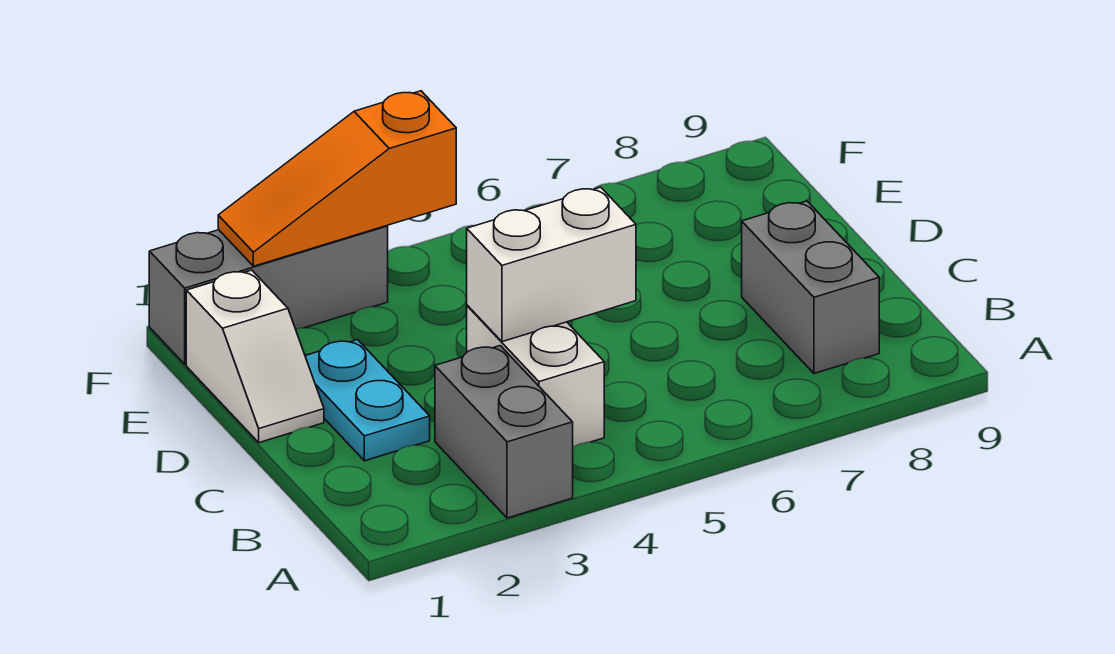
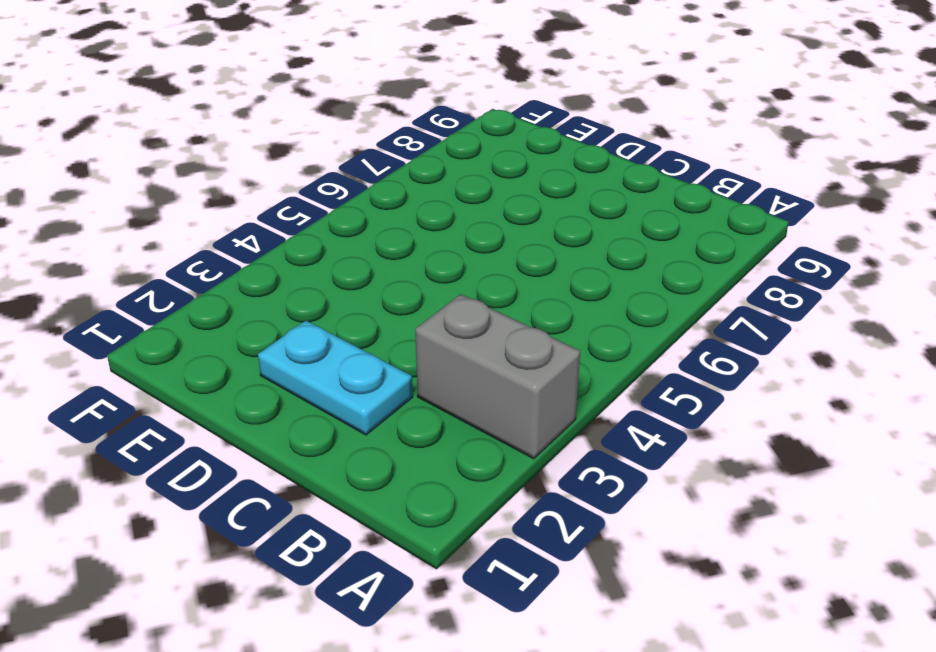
none -> white brick B4:C4 level 1
none -> grey brick B8:C8 level 1

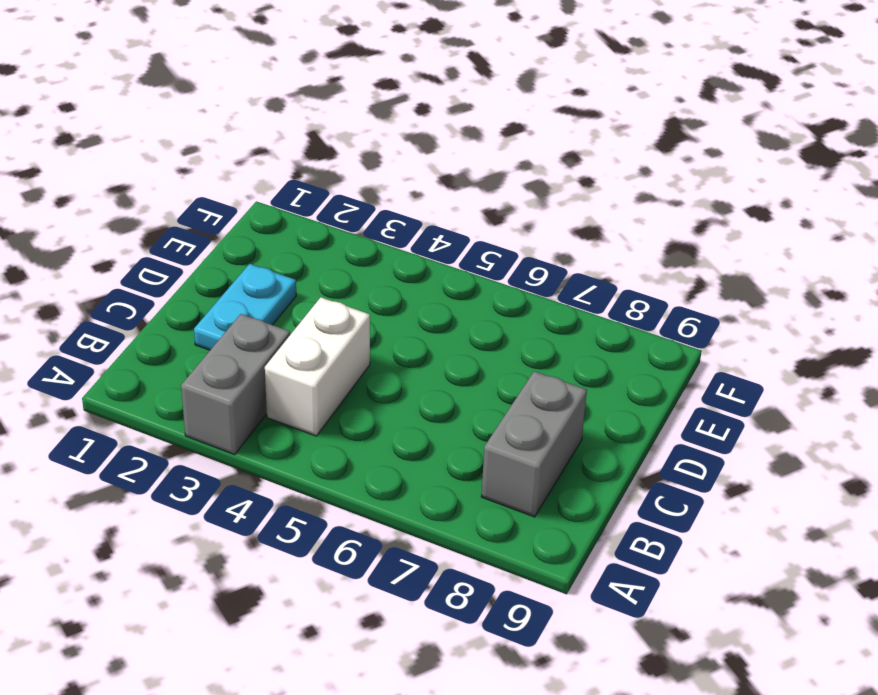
none -> white slope D1:E1 level 1 top E
none -> grey brick F1:F3 level 1

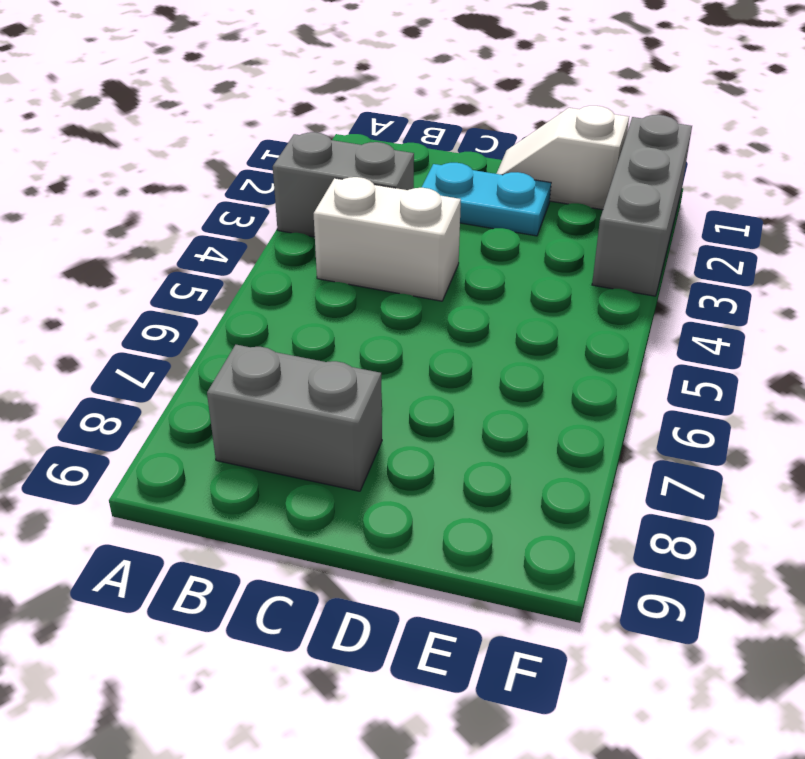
none -> white brick C4:C5 level 2
none -> orange slope F2:F4 level 2 top 4

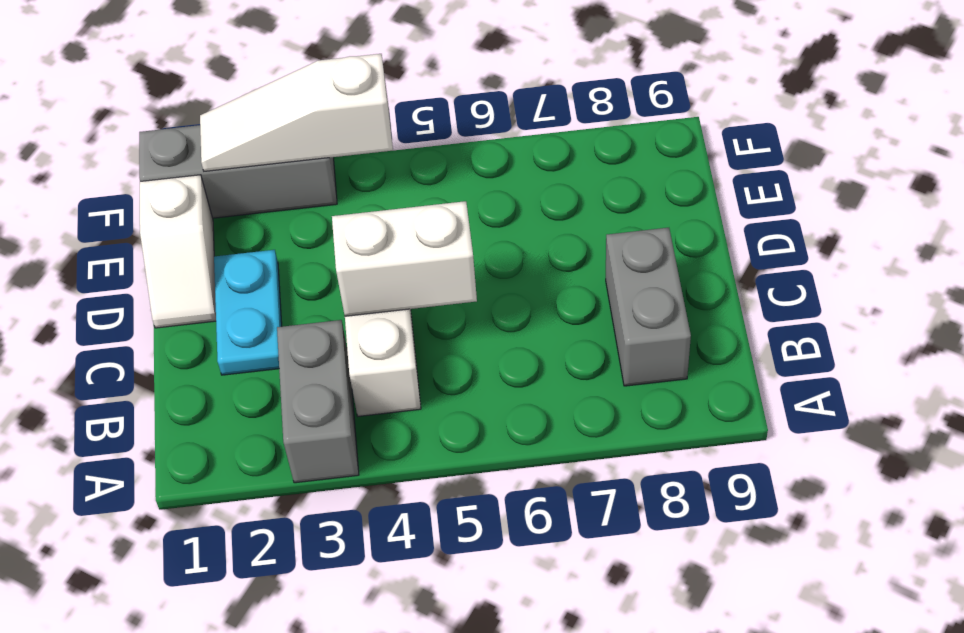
white slope F2:F4 level 2 top 4 -> orange slope F2:F4 level 2 top 4

